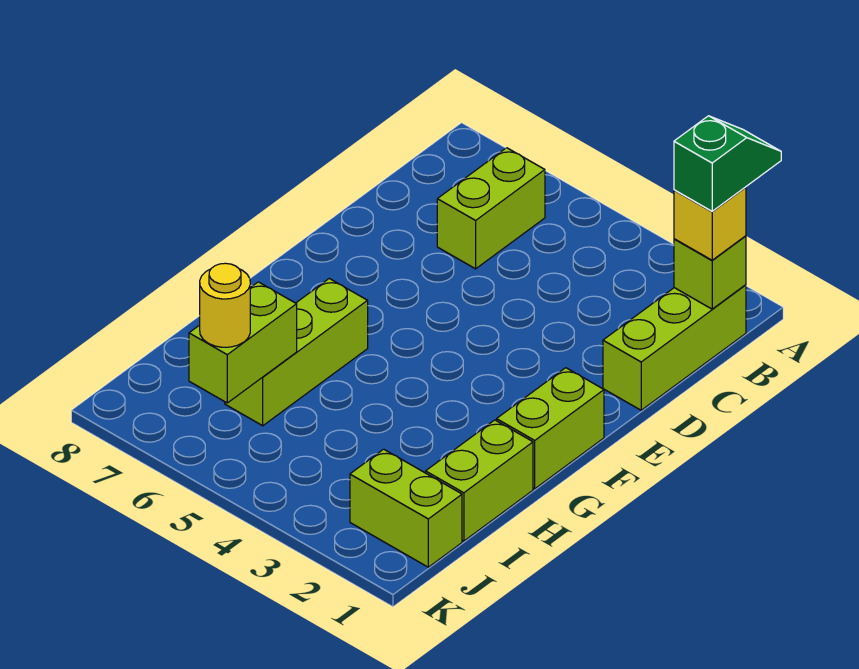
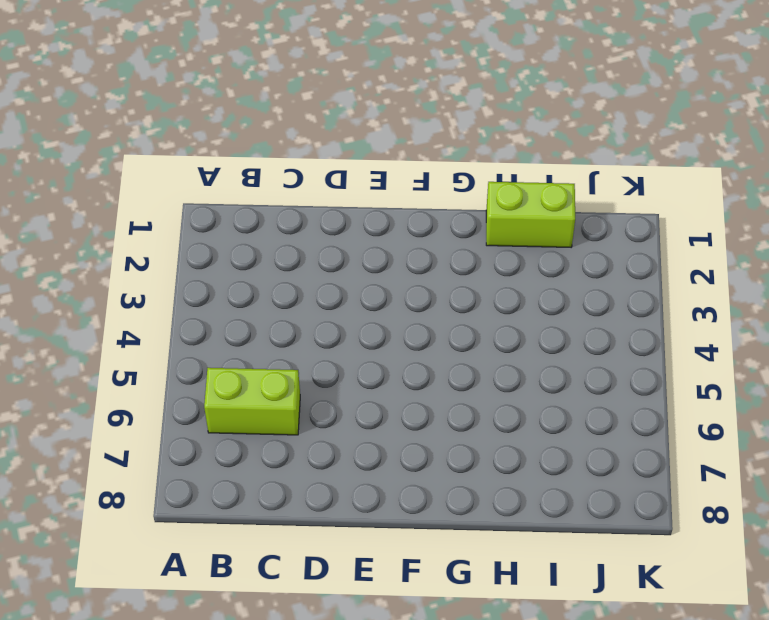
none -> lime brick B1:D1 level 1
none -> lime brick F1:G1 level 1

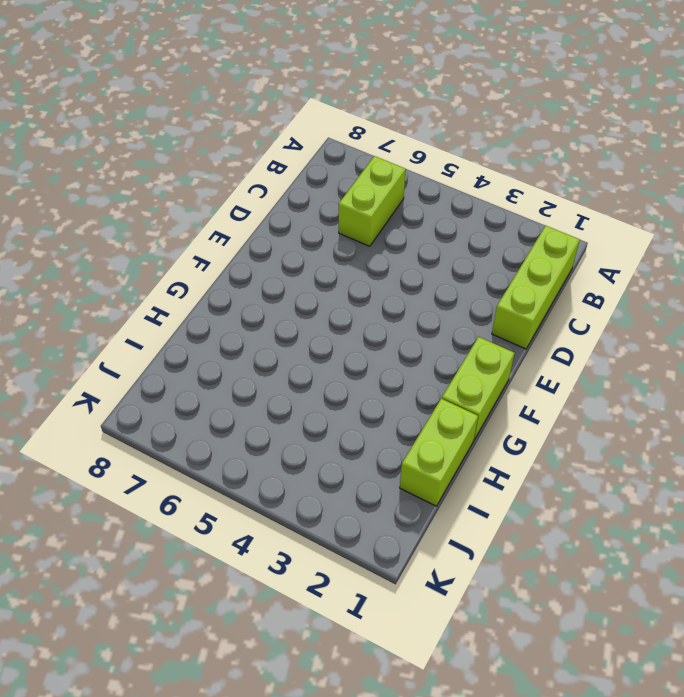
none -> lime brick G6:I6 level 1
none -> lime brick J1:J2 level 1

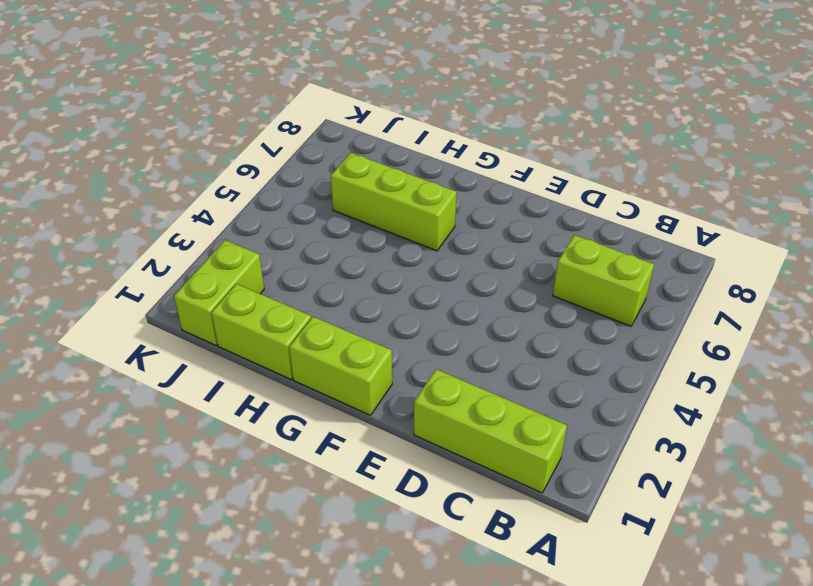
none -> lime brick B1 level 2
none -> lime brick I6:J6 level 2

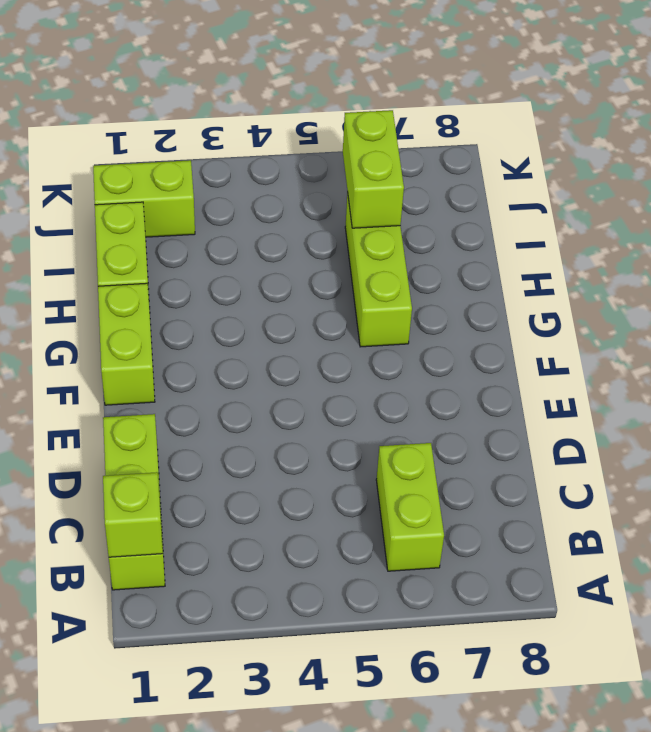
none -> yellow brick B1 level 3
none -> yellow round brick J6 level 3

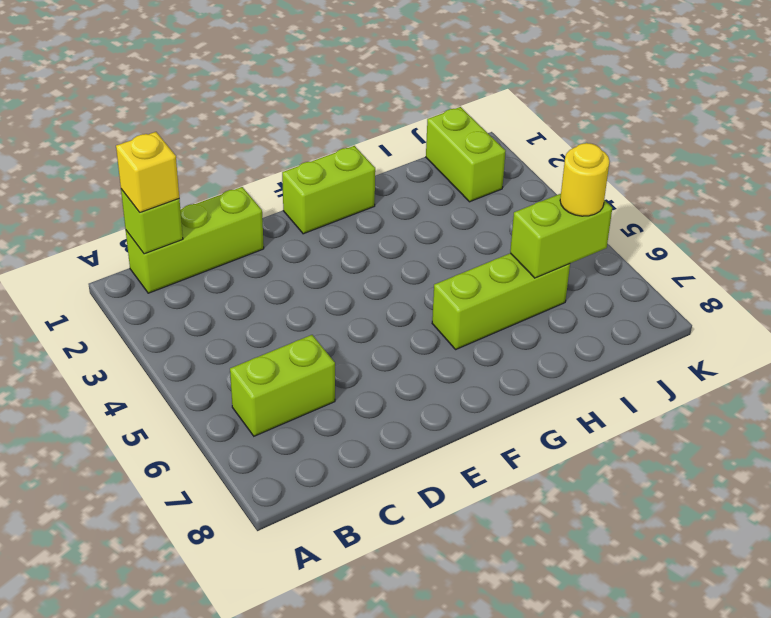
none -> lime brick H1:I1 level 1
none -> green slope A1:B1 level 4 top B

